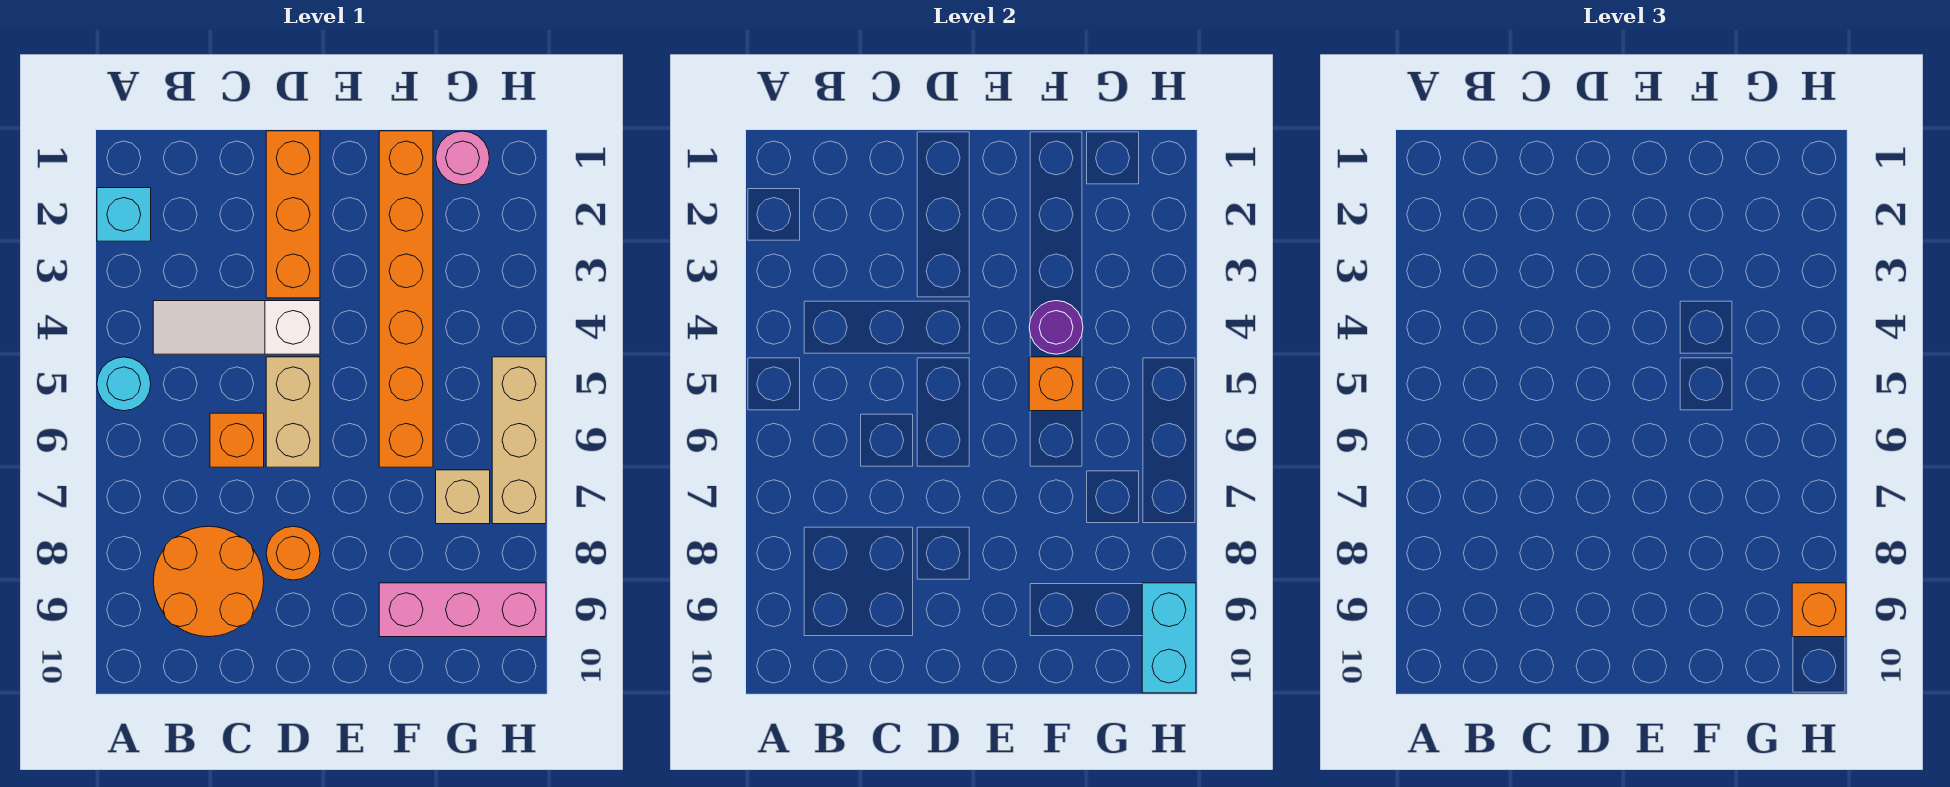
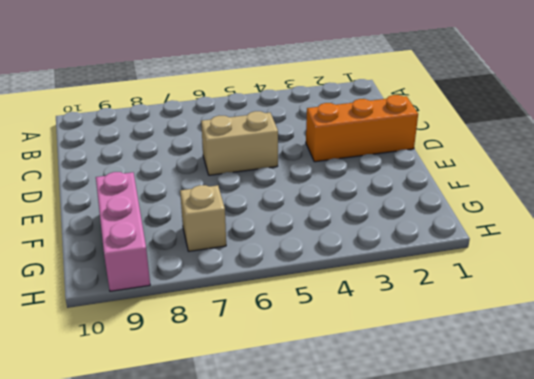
none -> cyan brick A2 level 1
none -> cyan round brick A5 level 1
none -> white slope B4:D4 level 1 top D

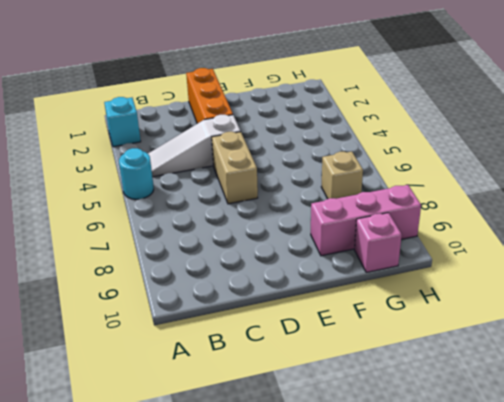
pink brick G10 level 1 -> none
none -> orange round brick B8:C9 level 1
none -> orange brick C6 level 1
none -> orange round brick D8 level 1

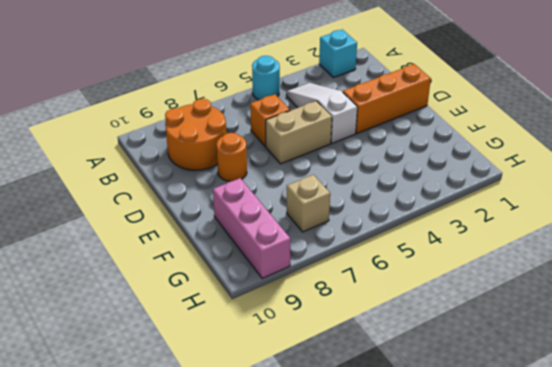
none -> orange brick F1:F6 level 1
none -> pink round brick G1 level 1
none -> tan brick H5:H7 level 1

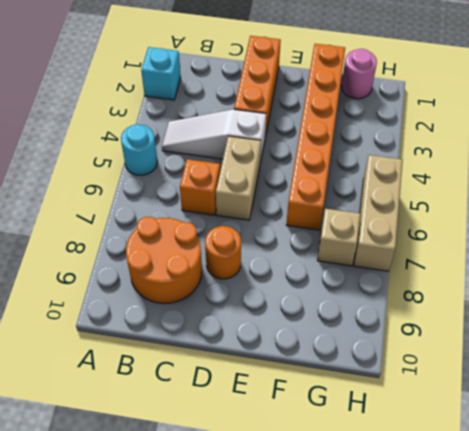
none -> pink brick F9:H9 level 1
none -> purple round brick F4 level 2
none -> orange brick F5 level 2

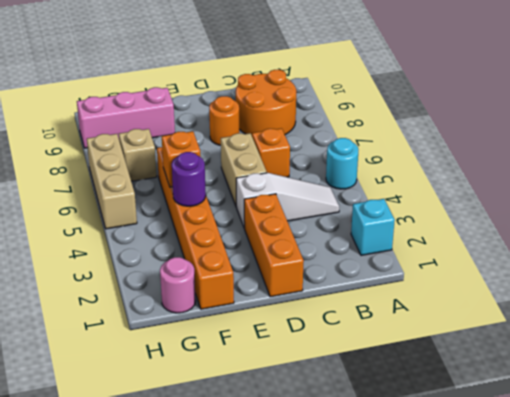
none -> cyan brick H9:H10 level 2
none -> orange brick H9 level 3

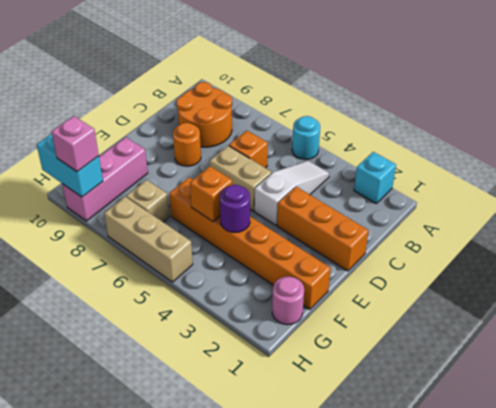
pink brick H9 level 3 -> orange brick H9 level 3

